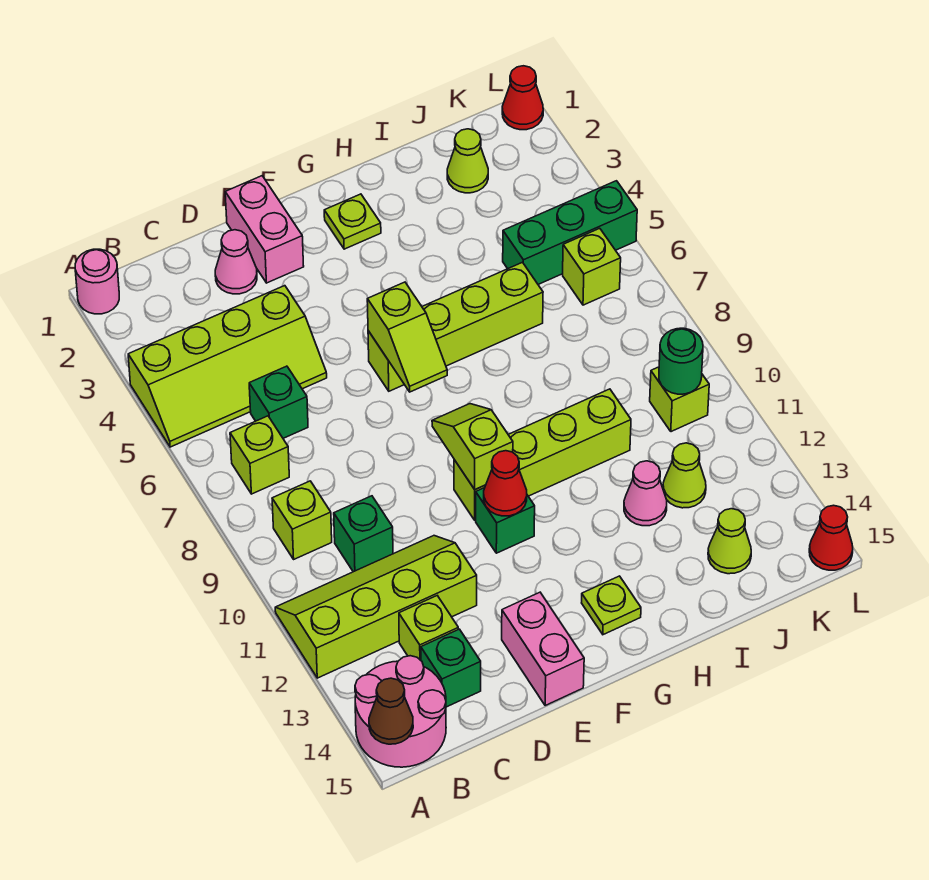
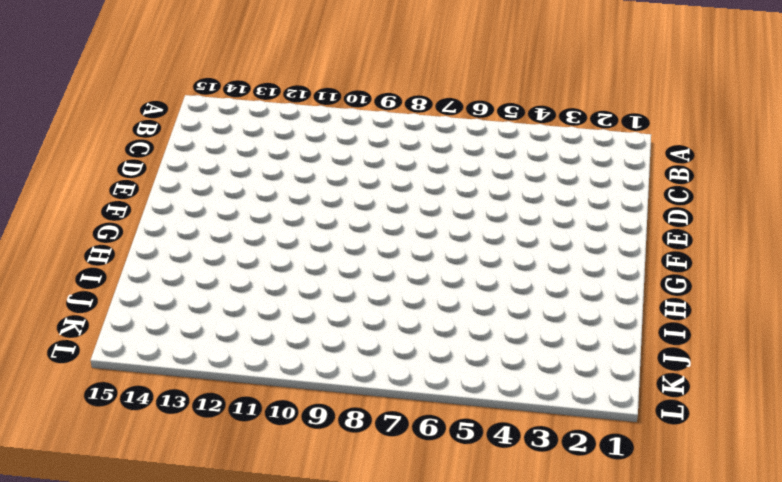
none -> pink round brick A1 level 1
none -> lime slope A4:D5 level 1 top 4
none -> lime slope A11:D12 level 1 top 12
none -> pink round brick A14:B15 level 1

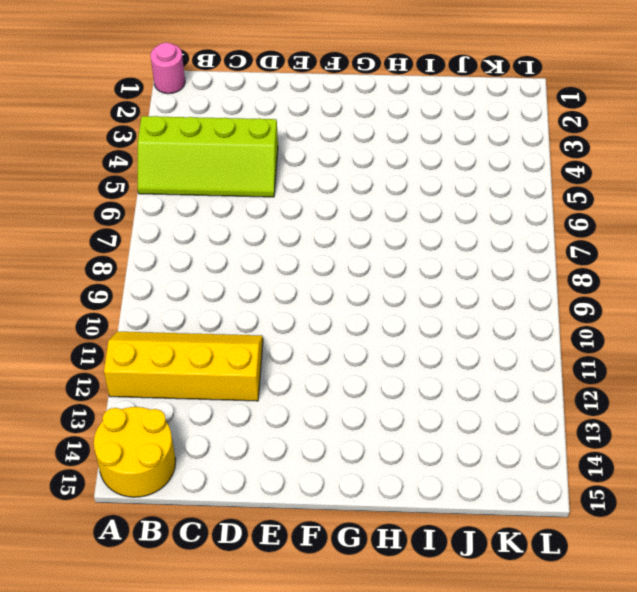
yellow slope A11:D12 level 1 top 12 -> lime slope A11:D12 level 1 top 12
yellow round brick A14:B15 level 1 -> pink round brick A14:B15 level 1
none -> lime brick B7 level 1
none -> lime brick B9 level 1
none -> green brick C6 level 1
none -> green brick C10 level 1

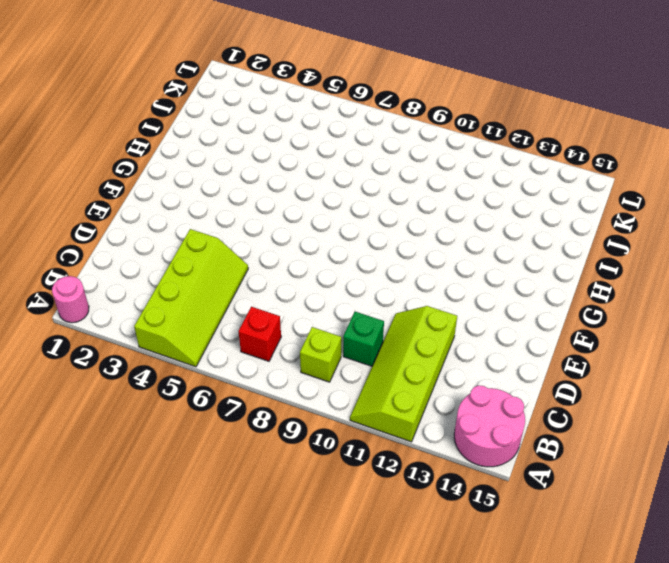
red brick B7 level 1 -> lime brick B7 level 1
none -> green brick C6 level 1
none -> lime brick C13 level 1
none -> green brick C14 level 1
none -> pink cone D2 level 1

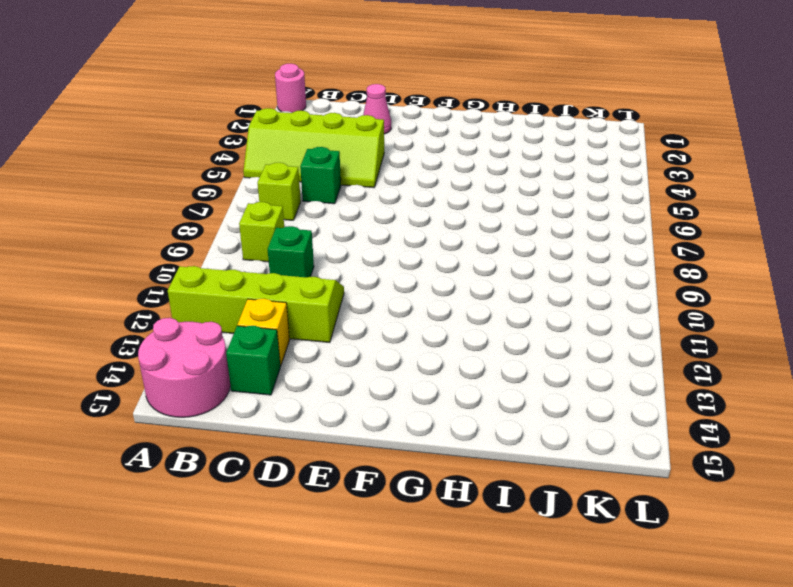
yellow brick C13 level 1 -> lime brick C13 level 1
none -> pink brick E1:E2 level 1
none -> pink brick E14:E15 level 1
none -> lime brick F6:I6 level 1
none -> lime brick F10:I10 level 1

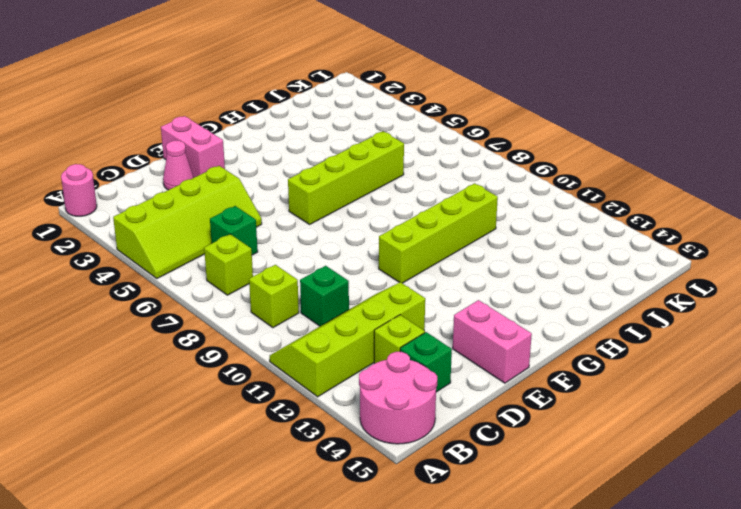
none -> green brick F11 level 1
none -> lime plate G2 level 1
none -> lime plate G14 level 1
none -> pink cone I12 level 1

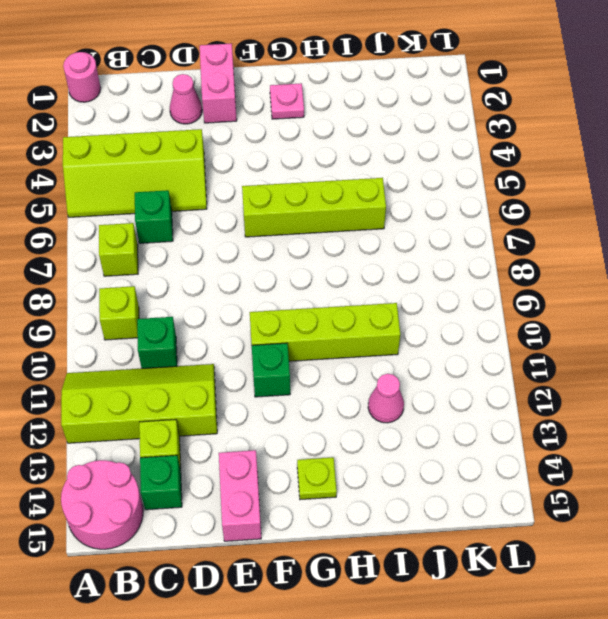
pink plate G2 level 1 -> lime plate G2 level 1
none -> lime cone J2 level 1
none -> green brick J5:L5 level 1
none -> lime cone J12 level 1
none -> lime cone J14 level 1

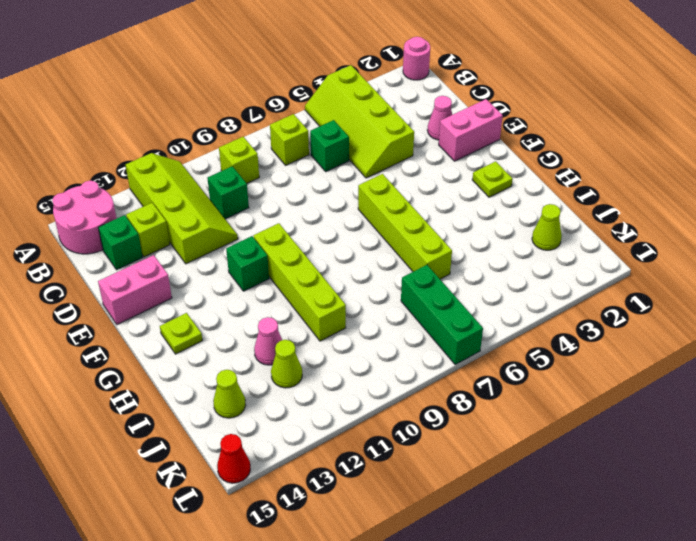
green brick J7:L7 level 1 -> green brick J5:L5 level 1
none -> lime brick K6 level 1
none -> lime brick K10 level 1
none -> red cone L1 level 1
none -> brown cone A15 level 2

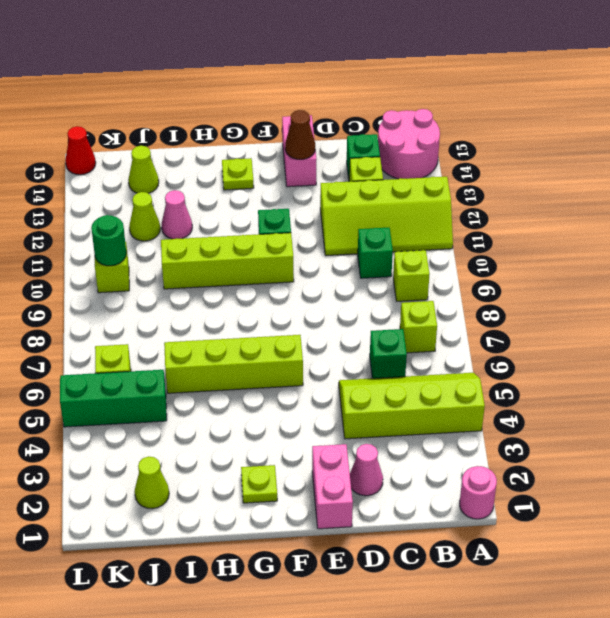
brown cone E14 level 2 -> brown cone A15 level 2
none -> red cone L1 level 1
none -> lime slope F6:F7 level 2 top 6
none -> lime slope F9:F10 level 2 top 10
none -> red cone F11 level 2

